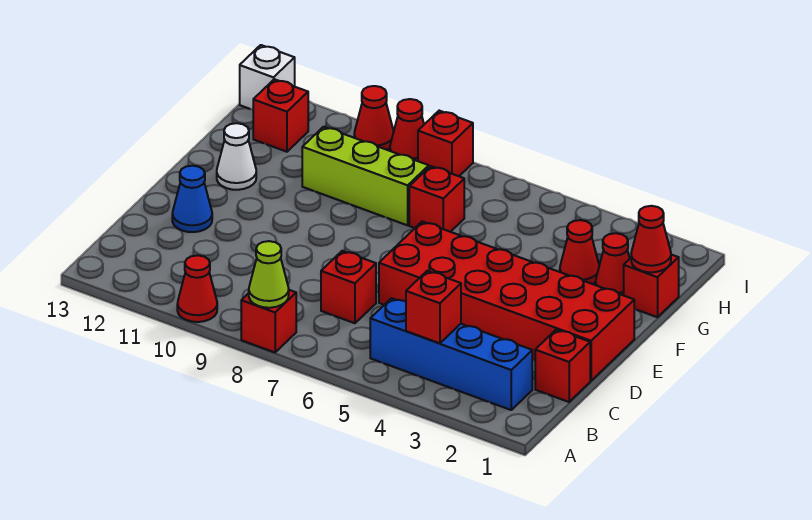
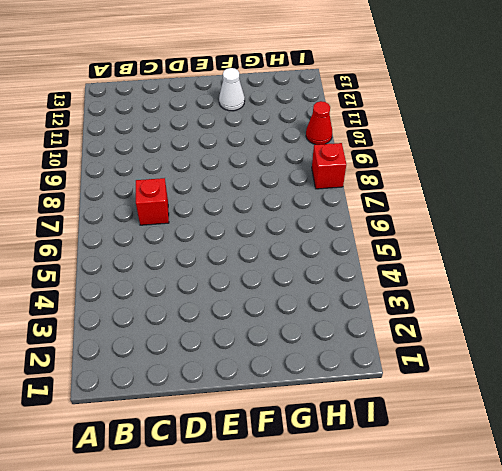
none -> red brick A8 level 1
none -> red cone A10 level 1
none -> blue brick B2:B5 level 1

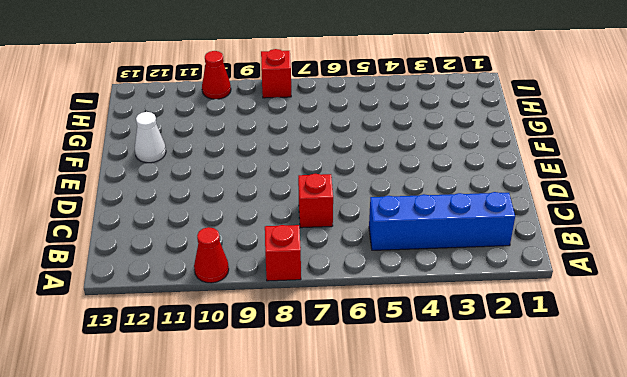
none -> red brick C1 level 1
none -> red brick D1:E6 level 1
none -> blue cone D12 level 1

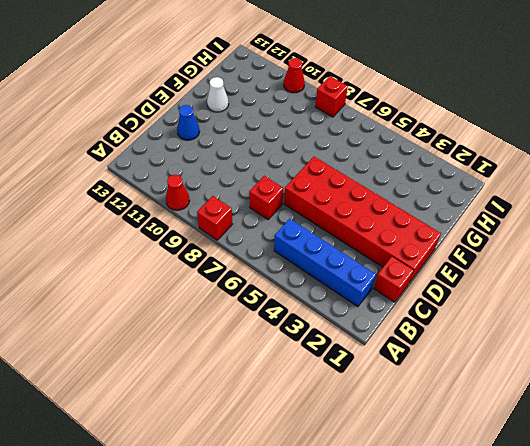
none -> red brick G1 level 1
none -> red cone G2 level 1
none -> red cone G3 level 1

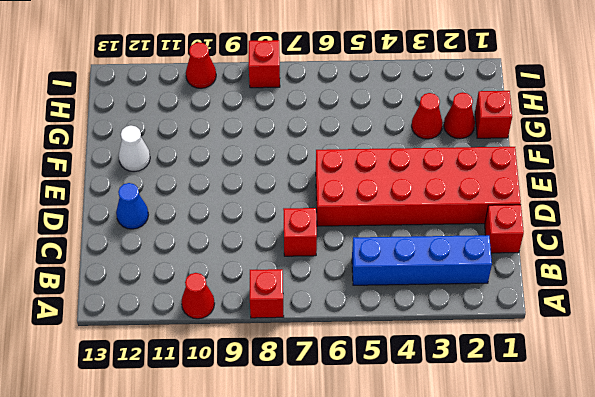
none -> red brick G7 level 1
none -> lime brick G8:G10 level 1
none -> red brick H12 level 1

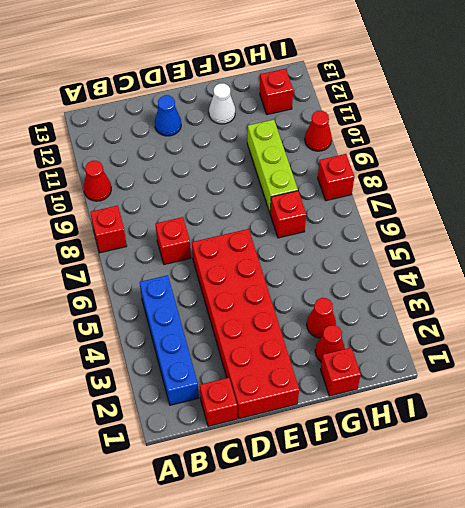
none -> red cone I9 level 1
none -> white brick I13 level 1
none -> lime cone A8 level 2

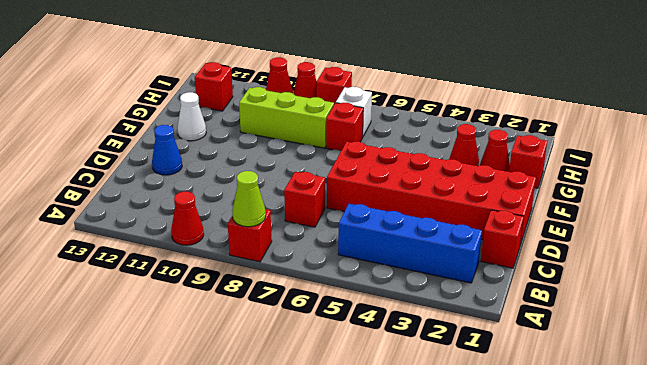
white brick H7 level 1 -> white brick I13 level 1
none -> red brick B4 level 2
none -> red cone G1 level 2

